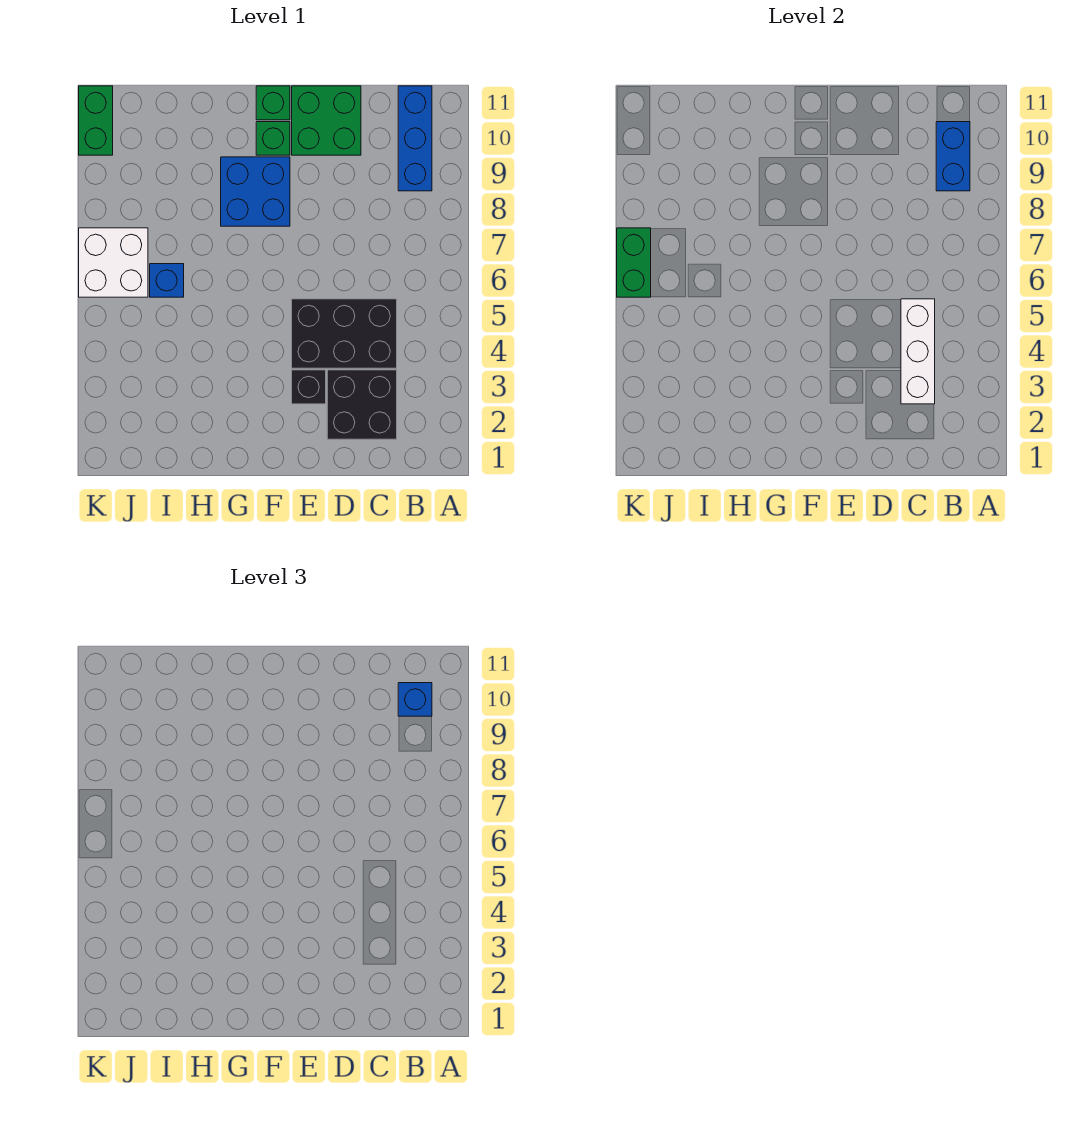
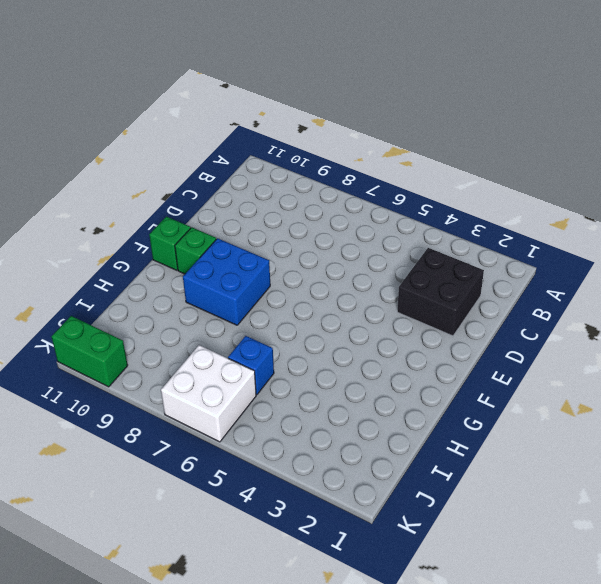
none -> blue brick B9:B11 level 1
none -> black brick C4:E5 level 1
none -> green brick D10:E11 level 1

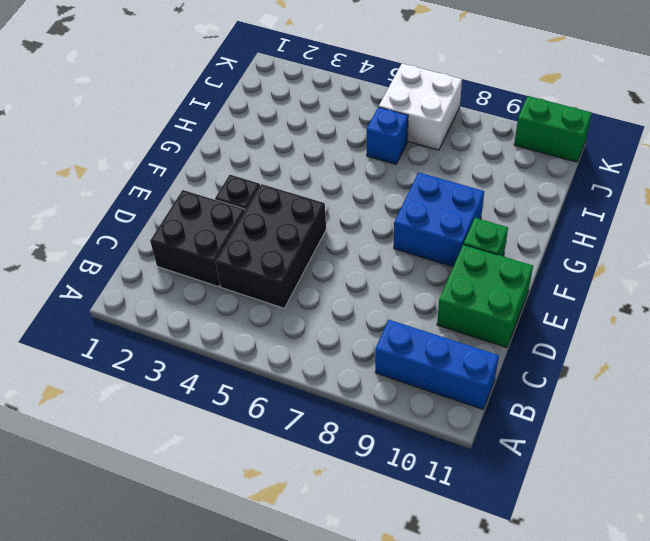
none -> green brick F11 level 1
none -> blue brick B9:B10 level 2
none -> white brick C3:C5 level 2

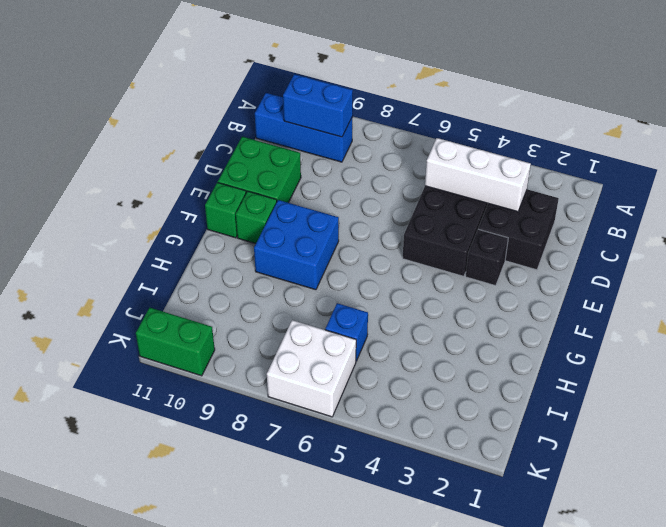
none -> green brick K6:K7 level 2
none -> blue brick B10 level 3

